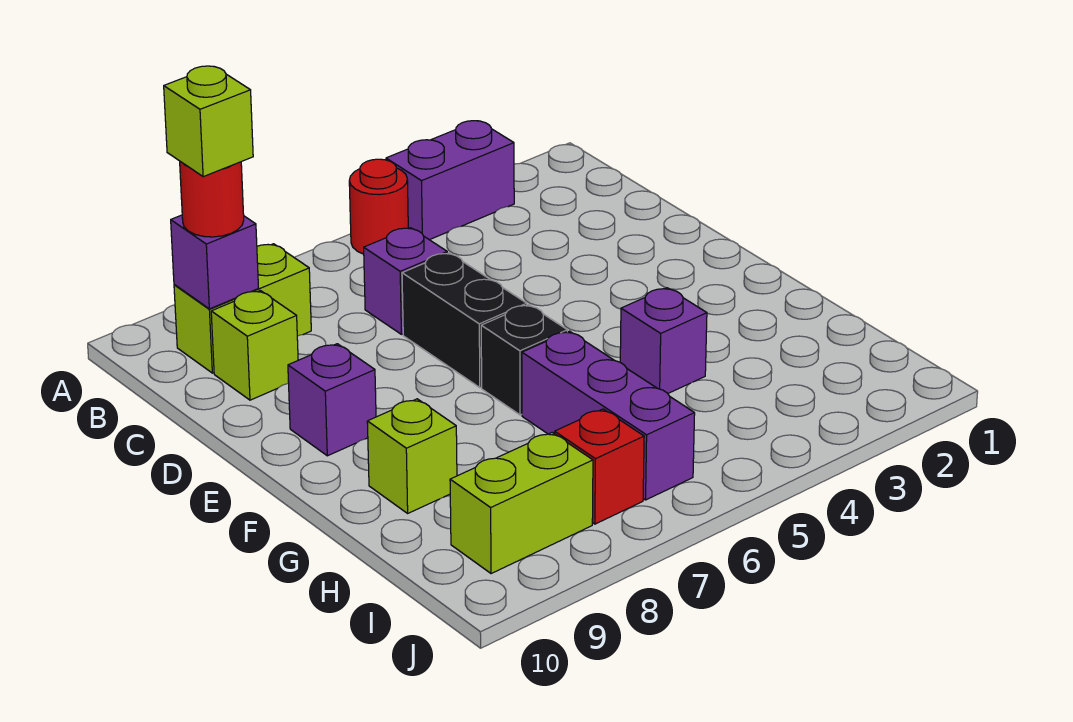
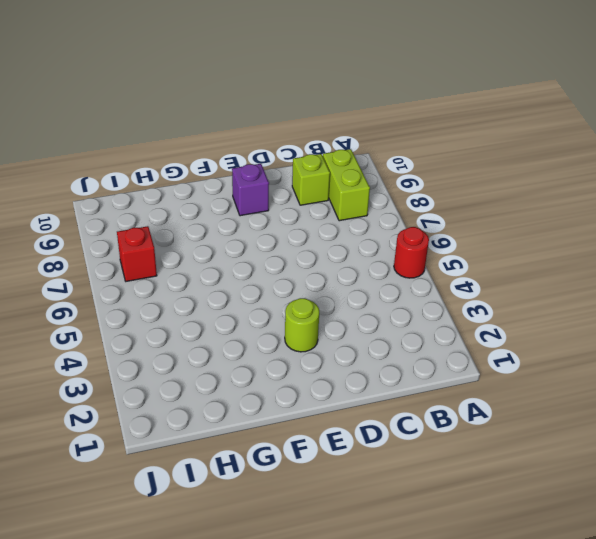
lime round brick E3 level 1 -> none
none -> purple brick A3:A4 level 1
none -> purple brick C6 level 1
none -> black brick D6:E6 level 1

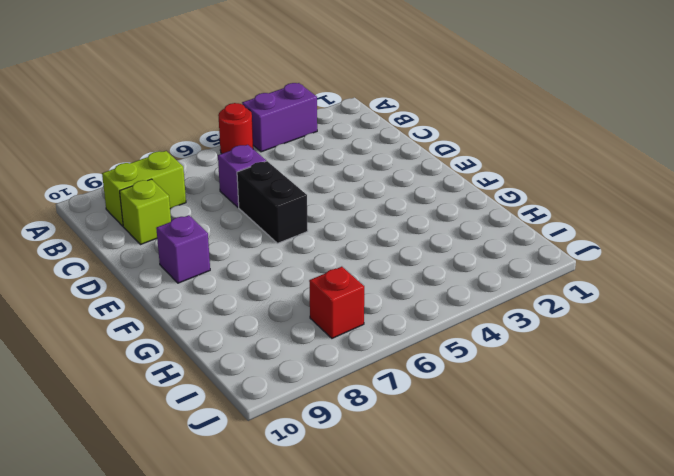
none -> black brick F6 level 1
none -> purple brick G4 level 1
none -> purple brick G6:I6 level 1

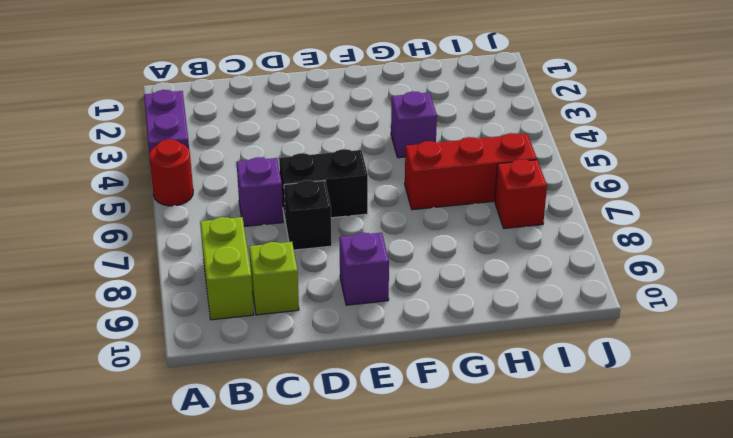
black brick D7 level 1 -> black brick F6 level 1
red brick G6:I6 level 1 -> purple brick G6:I6 level 1
none -> lime brick G9 level 1
none -> lime brick I8:I9 level 1
none -> purple brick B9 level 2

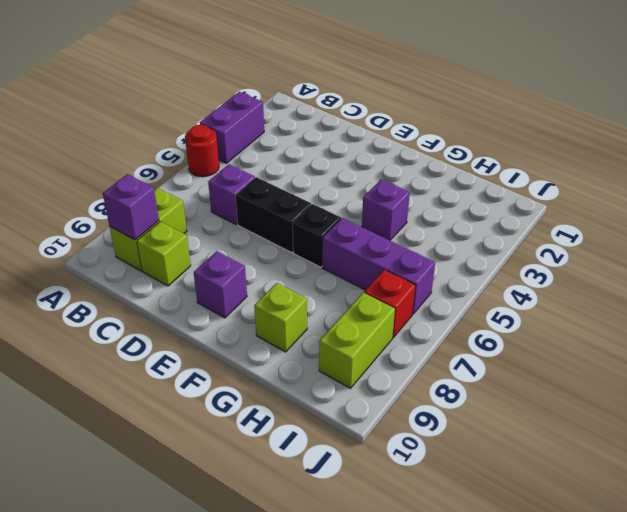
none -> red round brick B9 level 3
none -> lime brick B9 level 4

